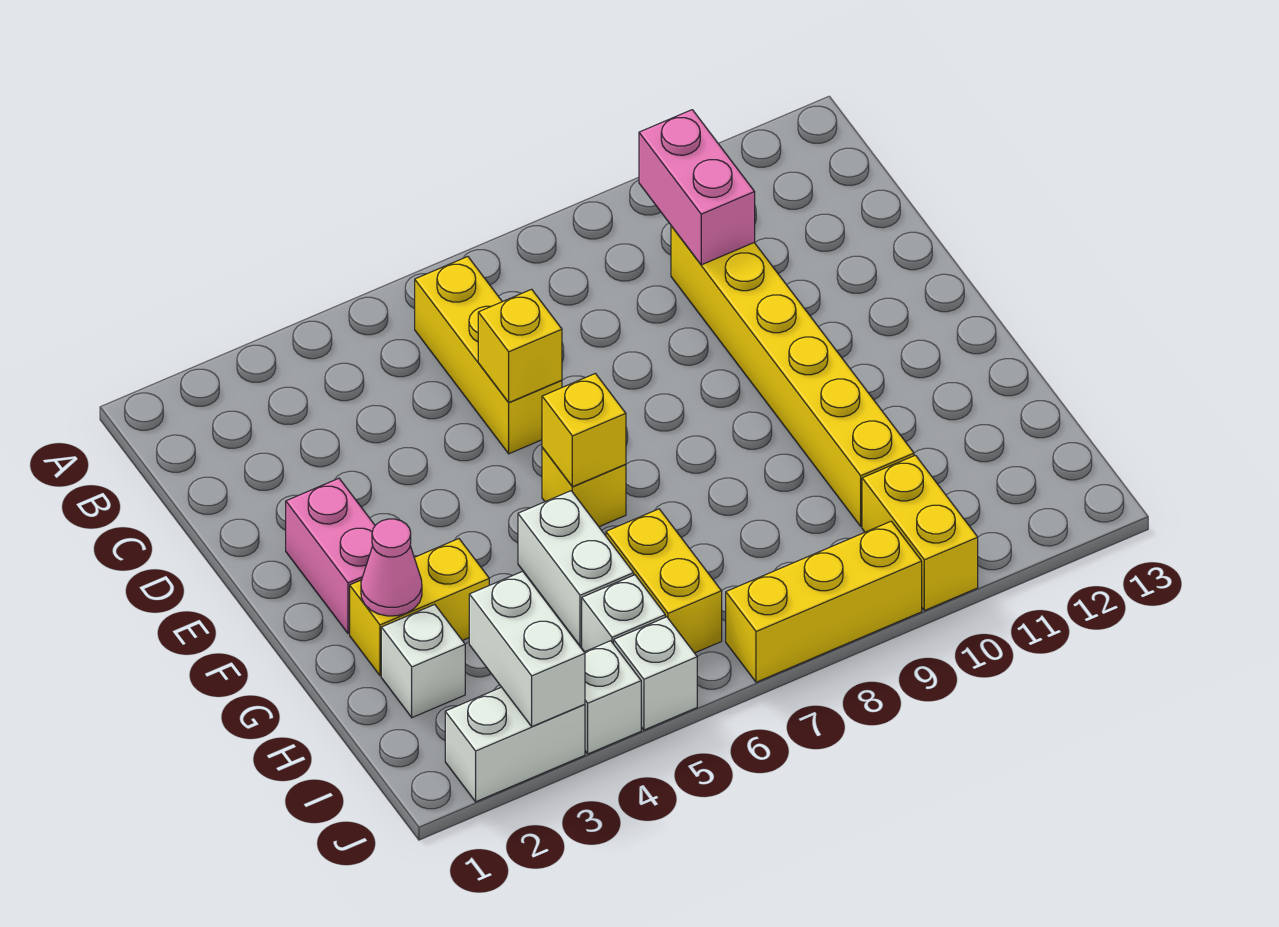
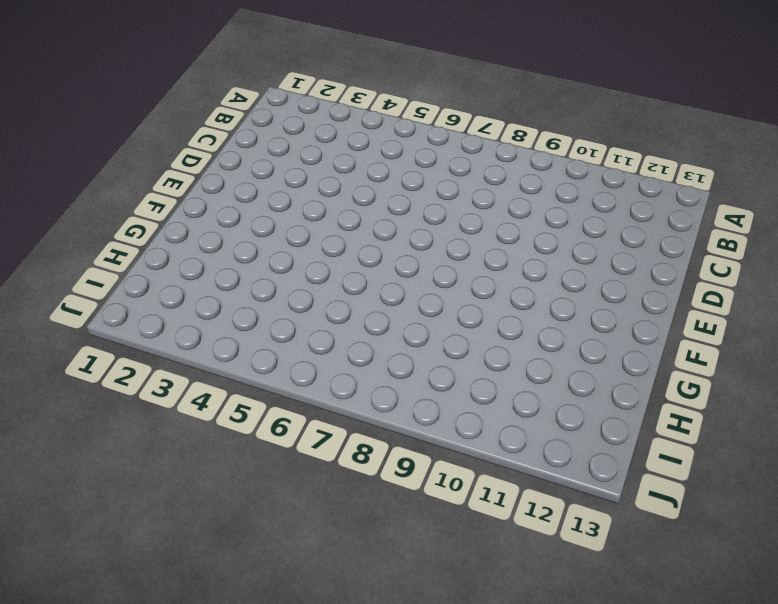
none -> yellow brick B6:D6 level 1
none -> yellow brick C10:H10 level 1
none -> pink brick E2:F2 level 1

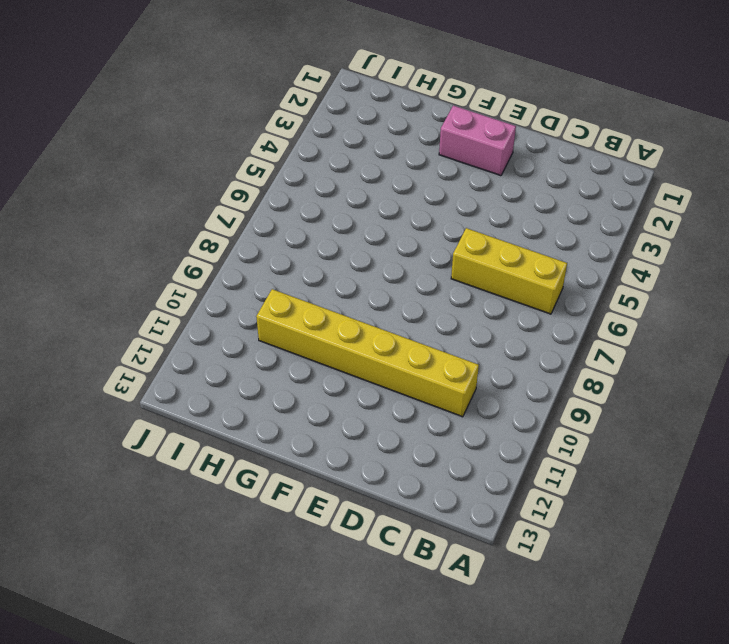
none -> yellow brick F6 level 1
none -> yellow brick G2:G3 level 1
none -> white brick G5:H5 level 1

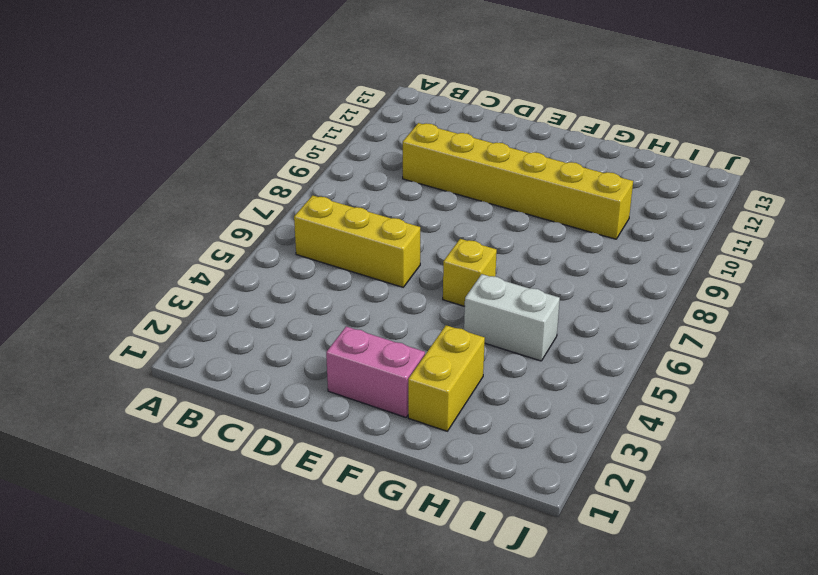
none -> white brick H2 level 1
none -> yellow brick H6:I6 level 1
none -> white brick I5 level 1

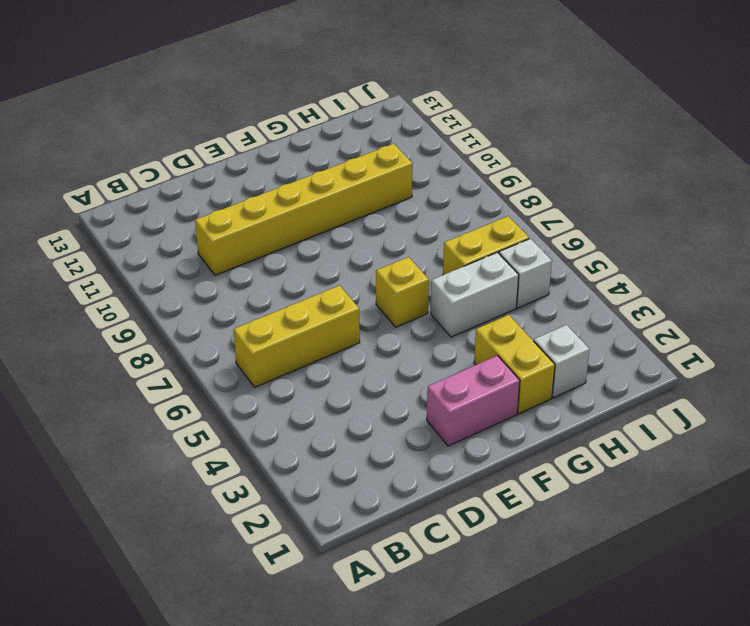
none -> yellow brick I10:J10 level 1
none -> white brick J2:J3 level 1
none -> white brick J4 level 1

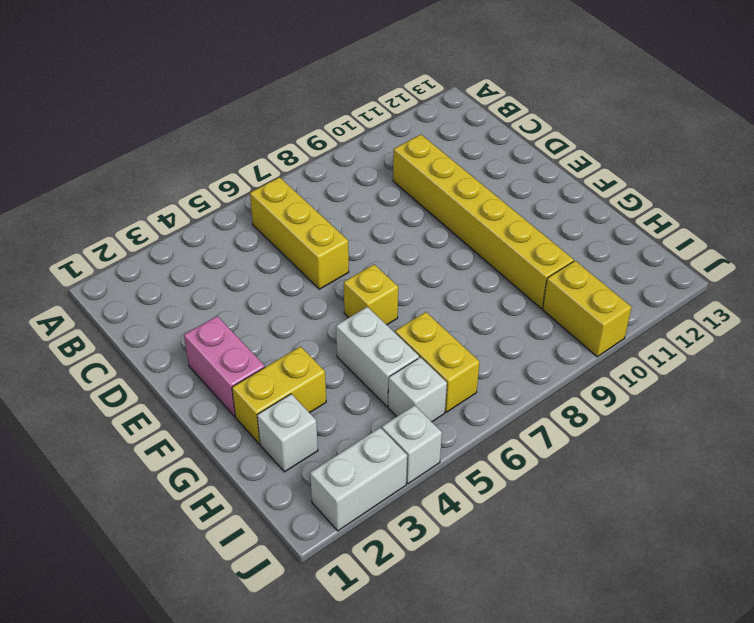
none -> white brick J5 level 1
none -> yellow brick J7:J9 level 1
none -> pink brick B10:C10 level 2

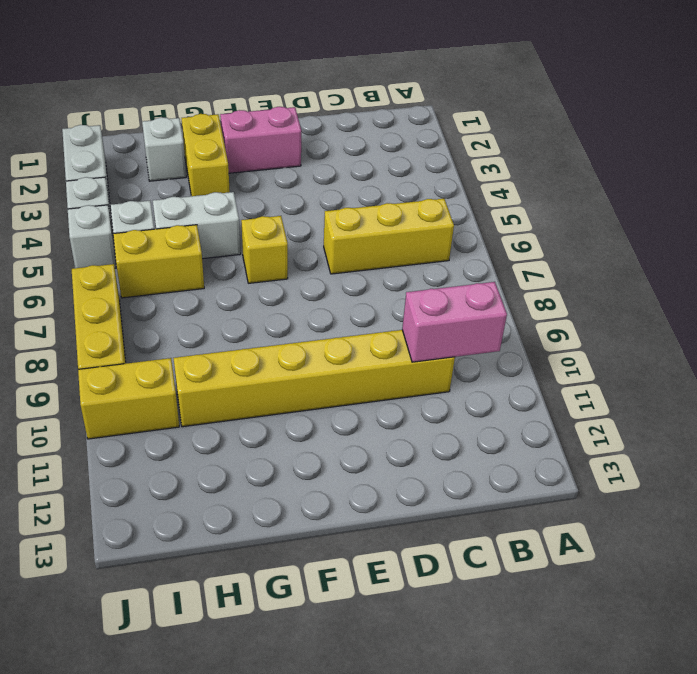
none -> yellow brick D6 level 2
none -> yellow brick F6 level 2
none -> pink cone G2 level 2

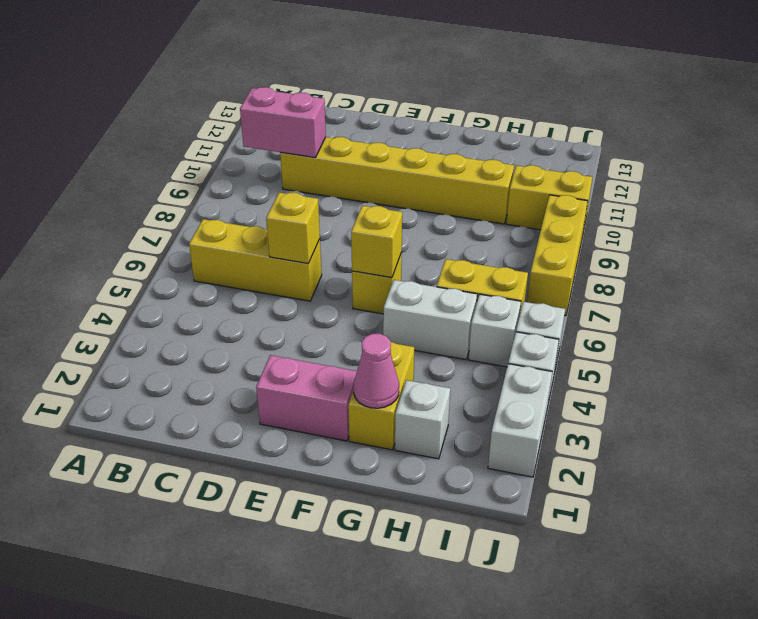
none -> white brick I3:J3 level 2

